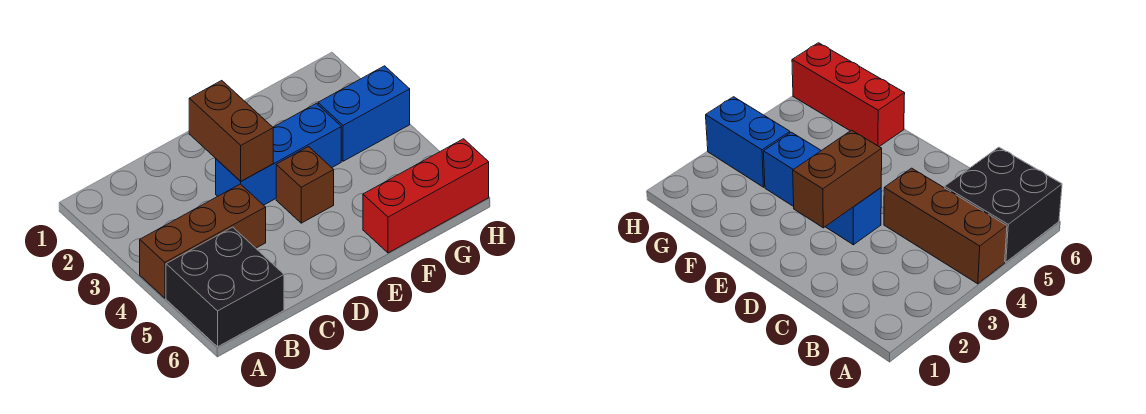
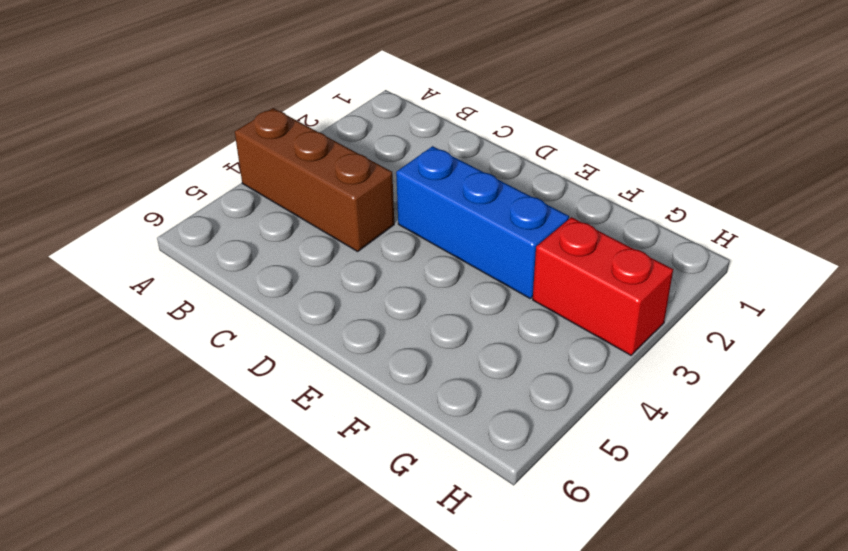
red brick G3:H3 level 1 -> blue brick G3:H3 level 1
none -> black brick A5:B6 level 1
none -> brown brick E4 level 1

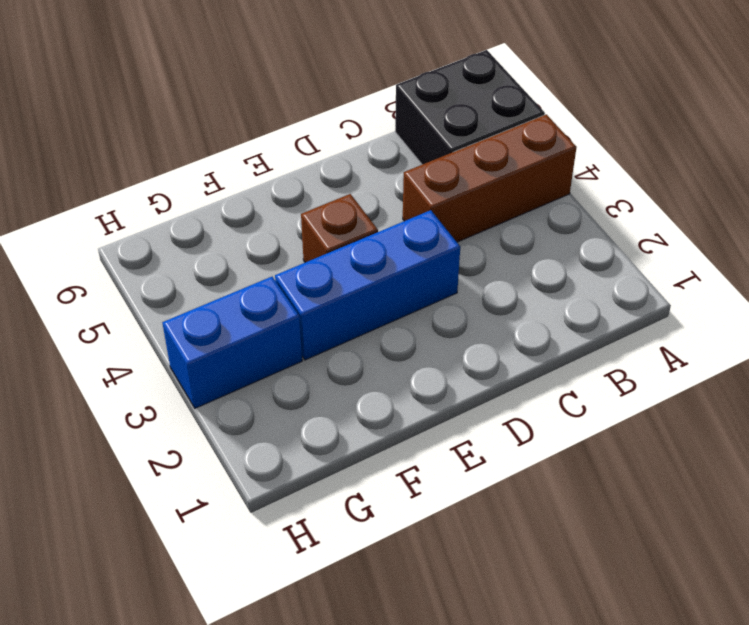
none -> red brick F6:H6 level 1
none -> brown brick D2:D3 level 2

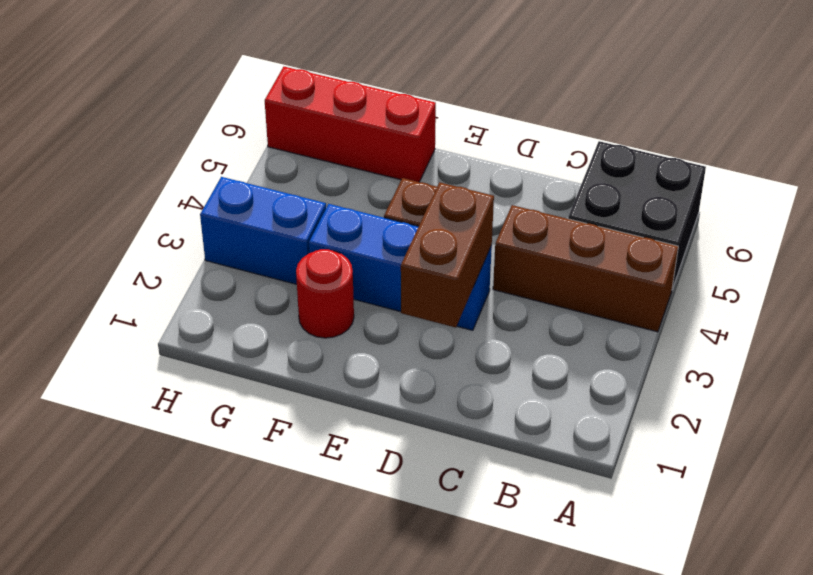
red round brick F2 level 1 -> none

